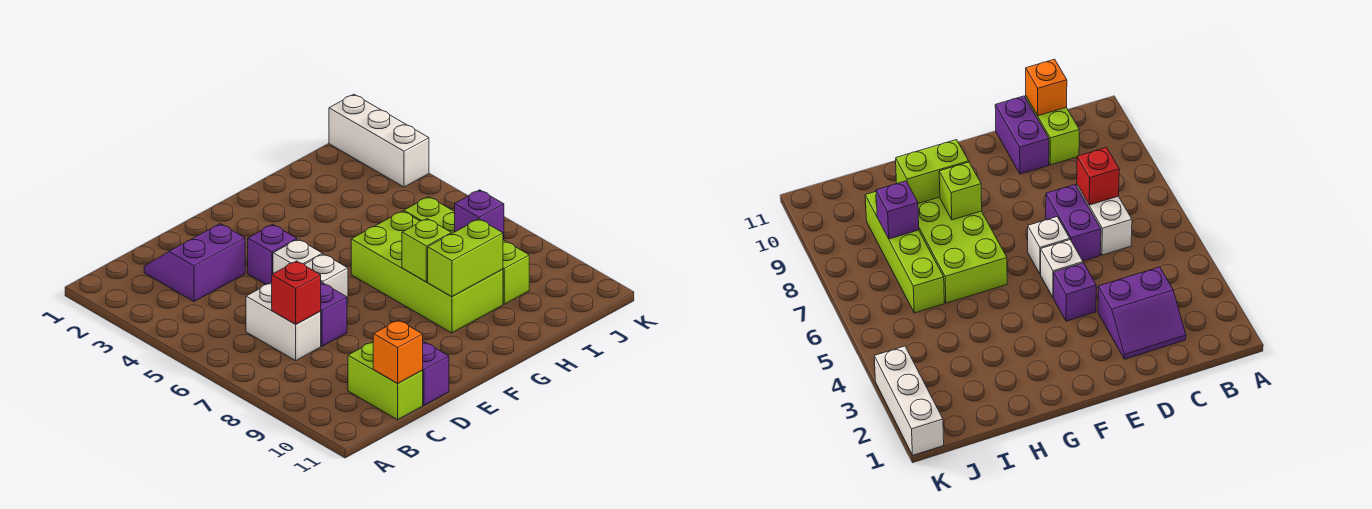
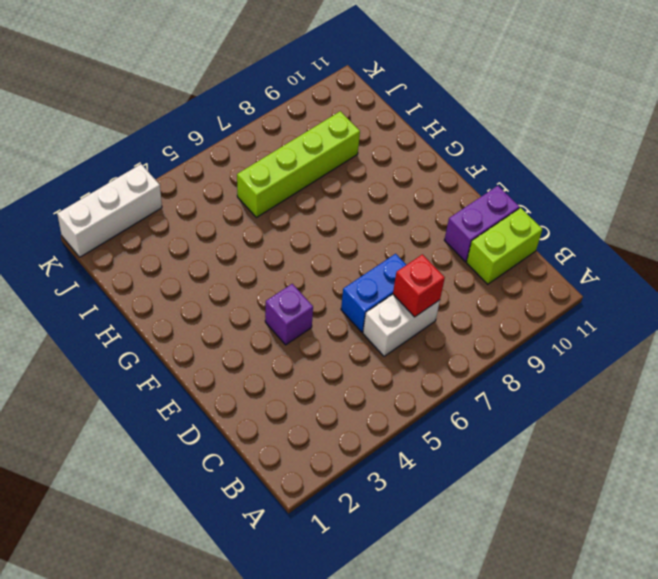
blue brick D6:D7 level 1 -> purple brick D6:D7 level 1
none -> purple slope C2:D3 level 1 top 3
none -> white brick E5 level 1
none -> white brick E6 level 1

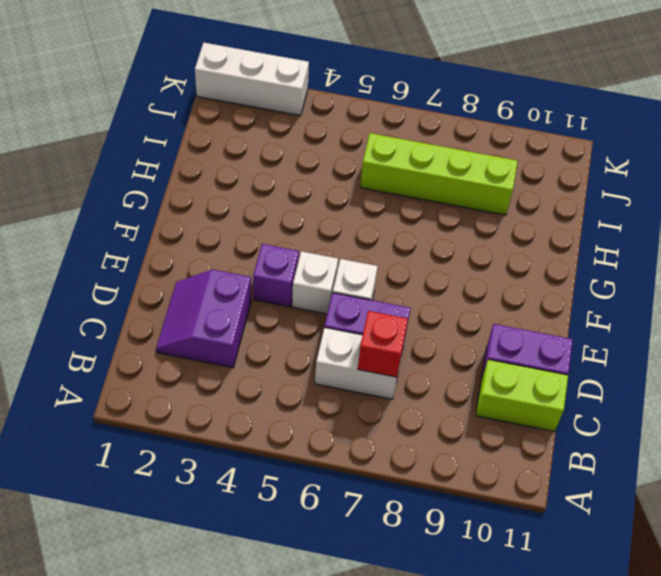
none -> lime brick G6:H9 level 1
none -> orange brick C11 level 2
none -> lime brick G8 level 2

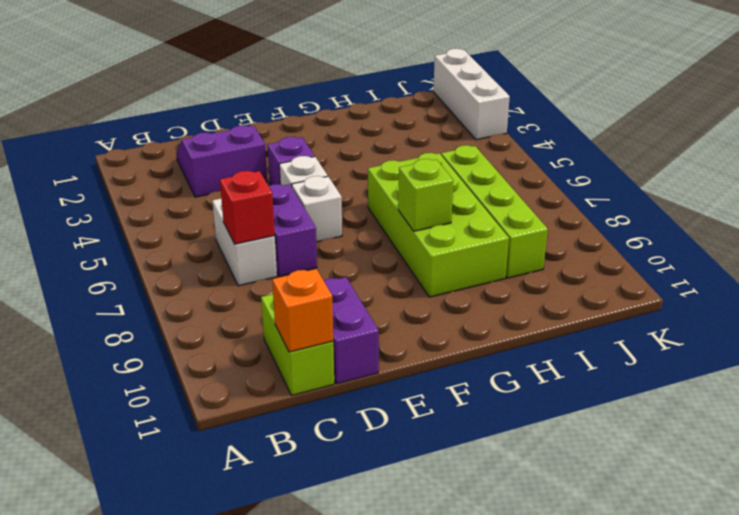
none -> lime brick G9:H9 level 2
none -> purple brick I8 level 2

